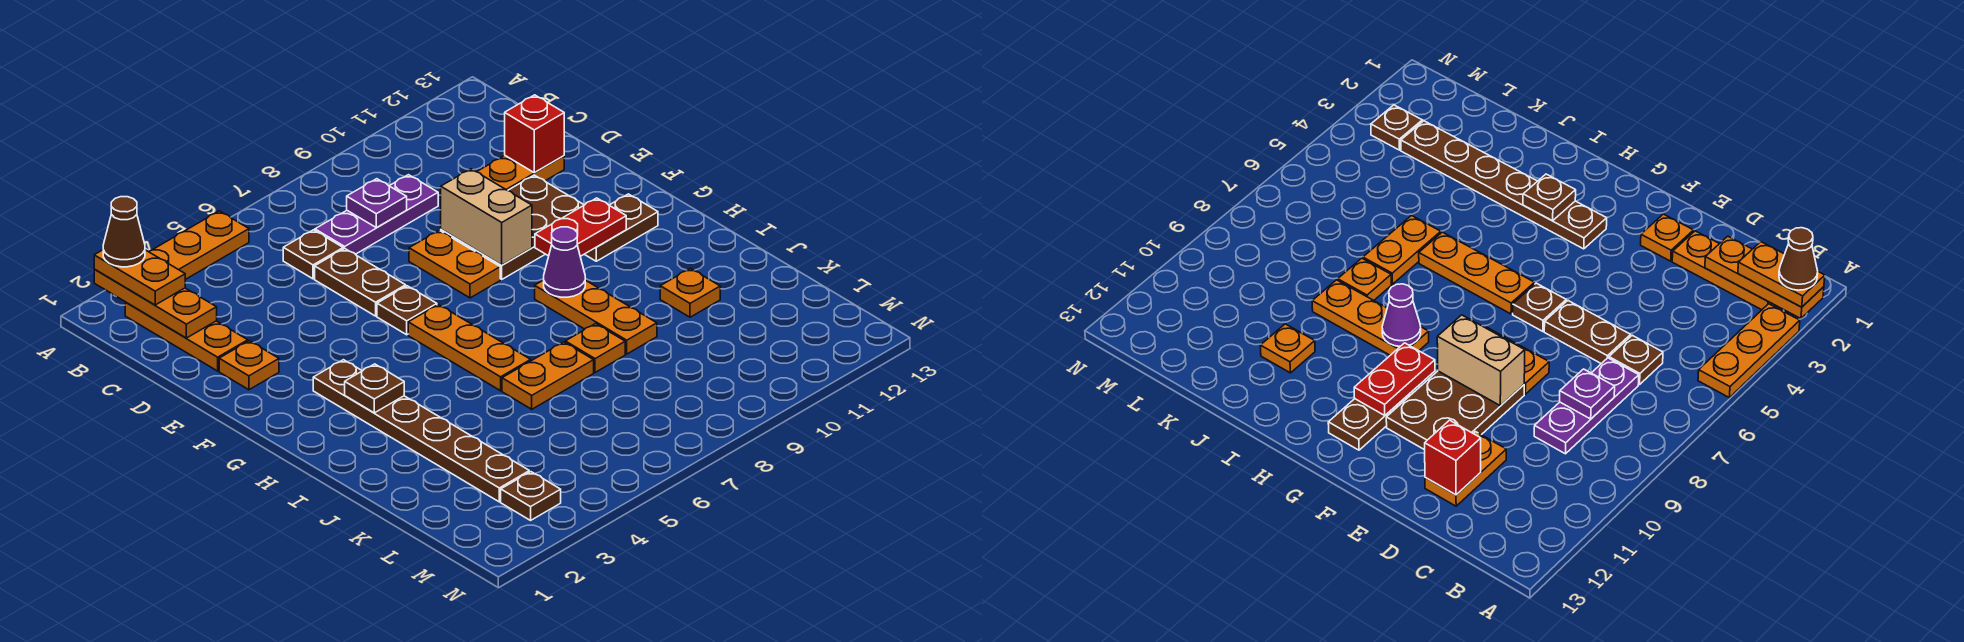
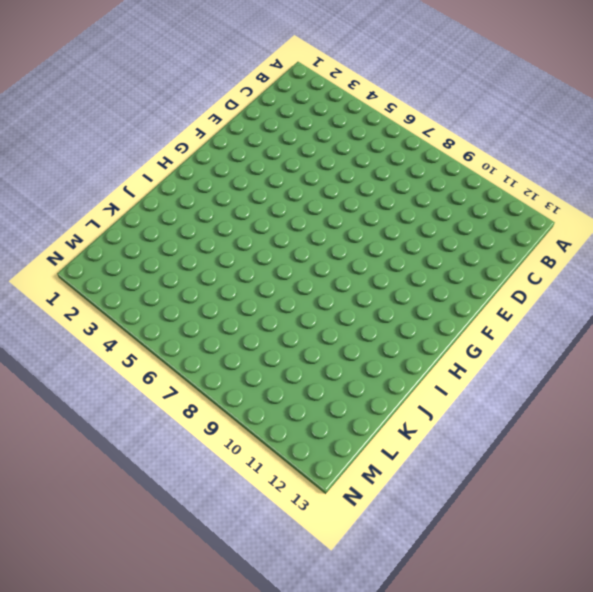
none -> orange plate A3:A5 level 1
none -> orange plate B2:D2 level 1
none -> brown plate C6 level 1

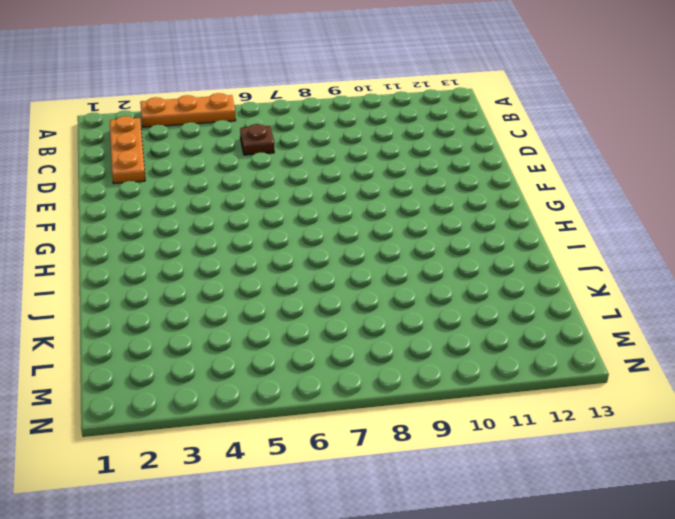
none -> purple plate C7:C9 level 1
none -> brown plate D6:E6 level 1
none -> orange plate D11:D12 level 1

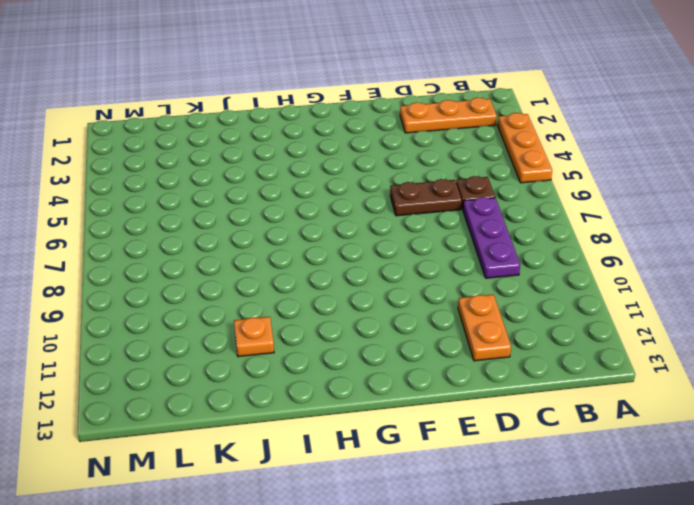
none -> orange plate E2 level 1
none -> orange plate E8:F8 level 1
none -> brown plate E9:F11 level 1

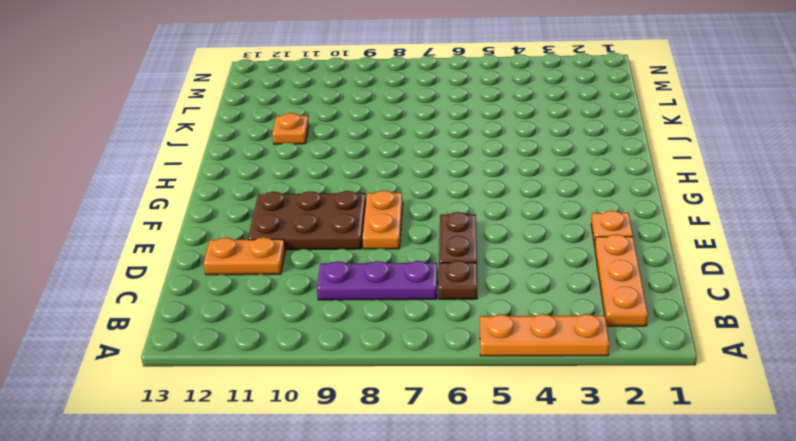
none -> brown plate F6 level 1
none -> brown plate G3:L3 level 1
none -> orange plate G6:I6 level 1

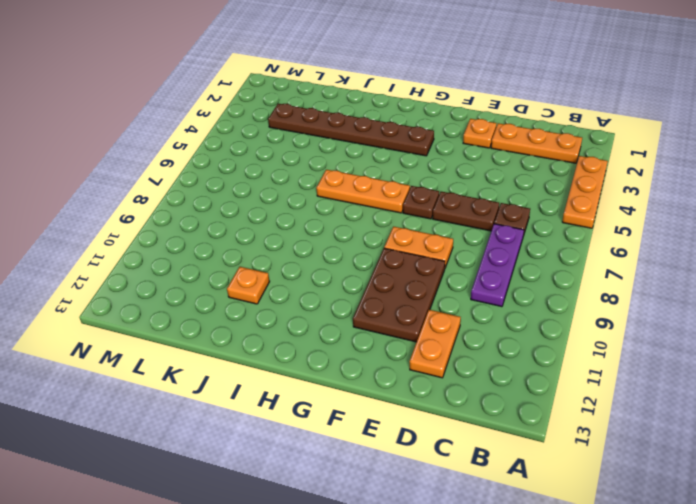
none -> brown plate G11:G12 level 1
none -> orange plate H9:J9 level 1
none -> orange plate J6:J7 level 1

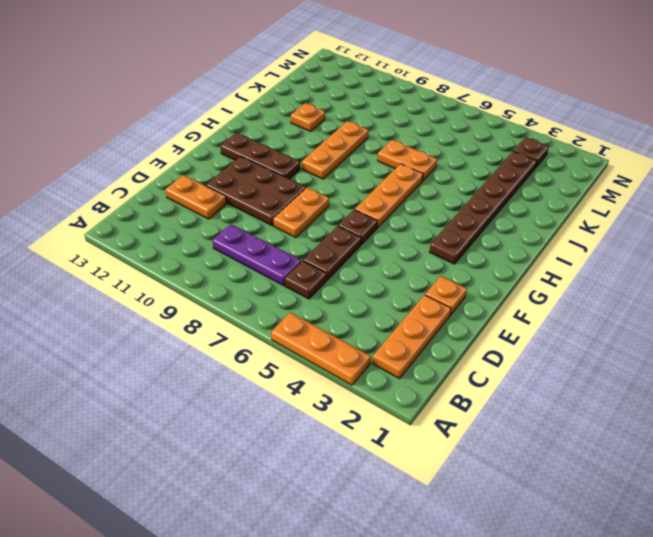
brown plate G10:G12 level 1 -> brown plate G11:G12 level 1
none -> orange plate J8 level 1
none -> orange plate A2:C2 level 2
none -> purple plate C8 level 2

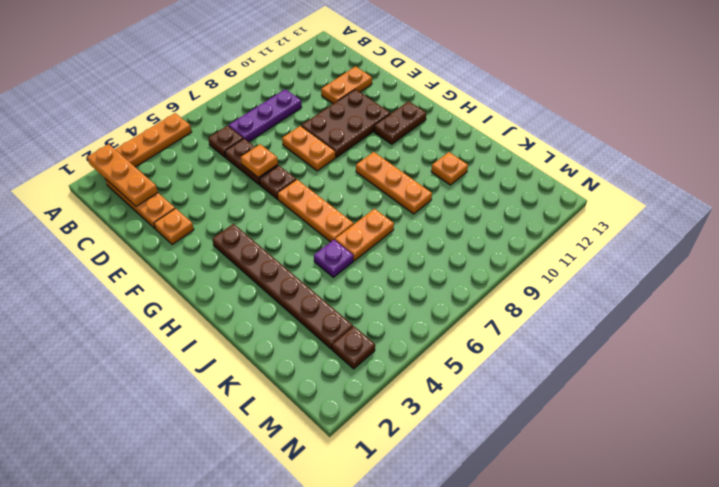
orange plate E6 level 2 -> orange plate J8 level 1
purple plate J5 level 1 -> purple plate C8 level 2
none -> red brick D12 level 2
none -> tan brick E9:F9 level 2
none -> red plate G10:G11 level 2

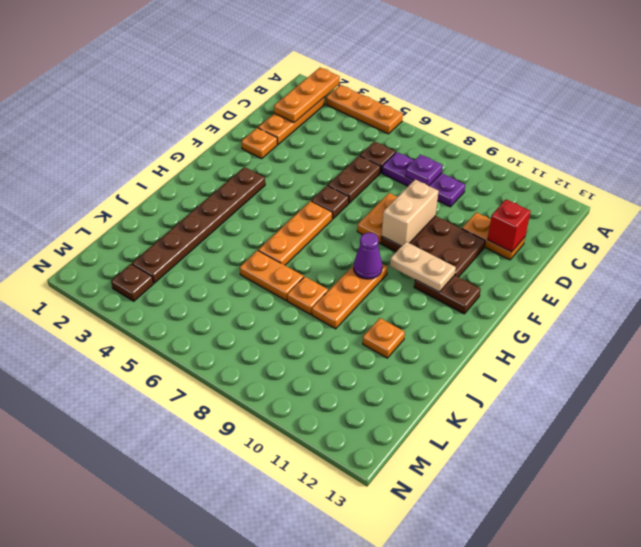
tan plate G10:G11 level 2 -> red plate G10:G11 level 2
none -> brown plate H3 level 2
none -> orange plate A2:B2 level 3
none -> brown cone A2 level 4

